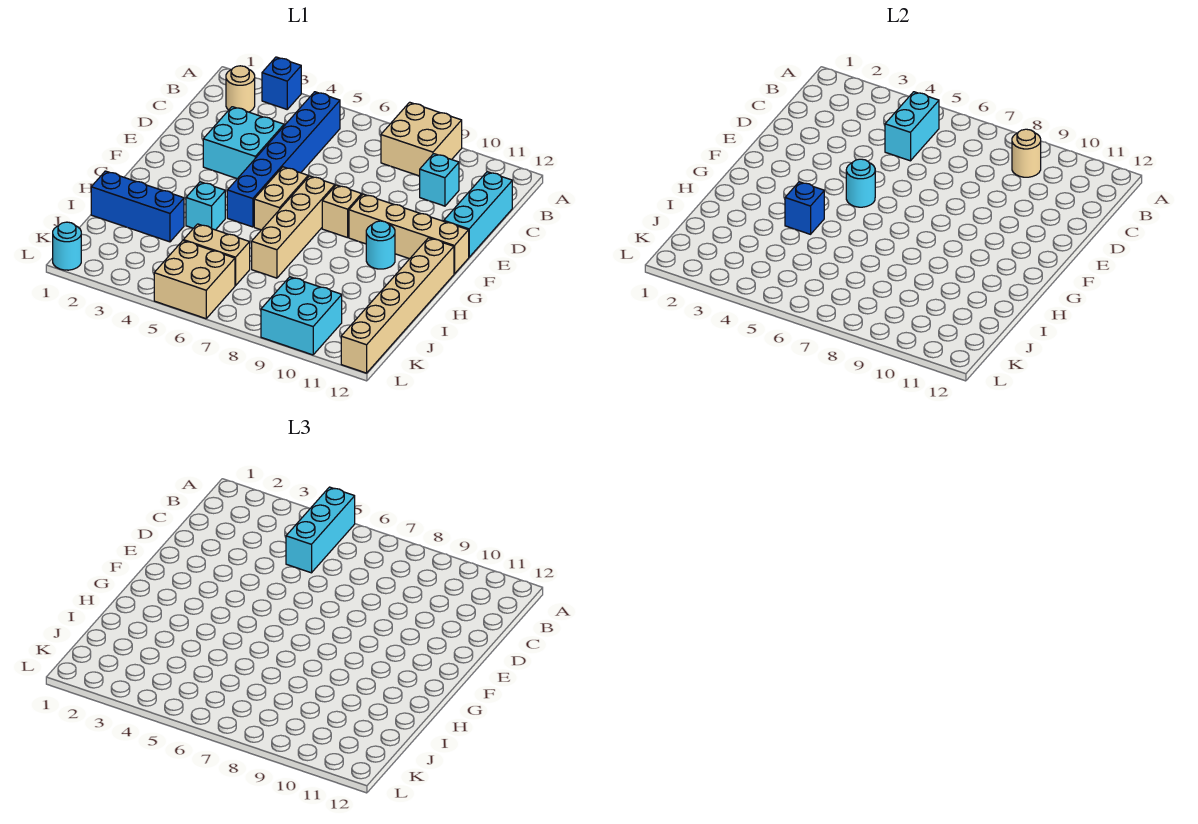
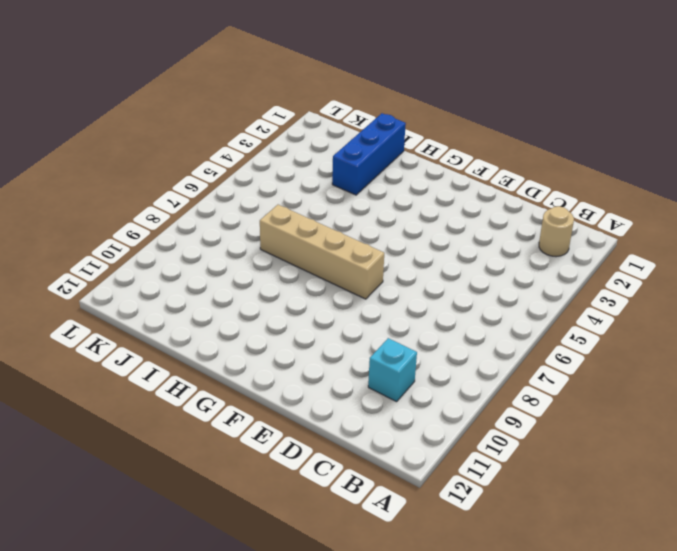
none -> blue brick A3 level 1
none -> tan brick A8:B9 level 1
none -> blue brick B5:G5 level 1

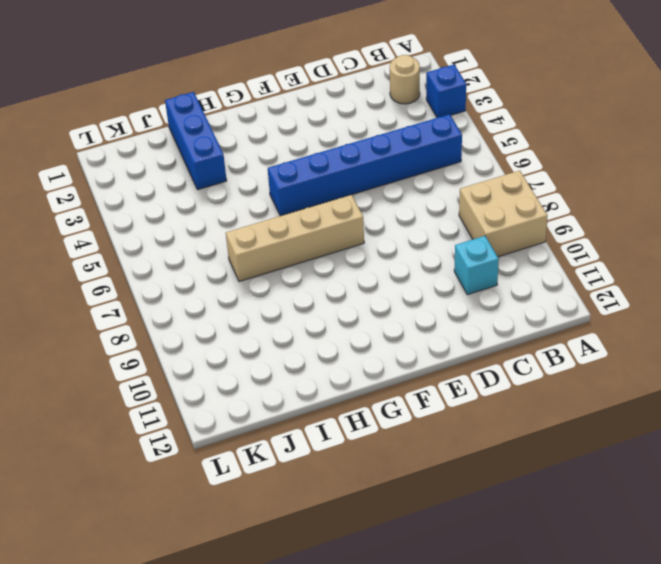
none -> cyan brick C12:E12 level 1
none -> cyan brick D3:E4 level 1
none -> tan brick F6:G6 level 1

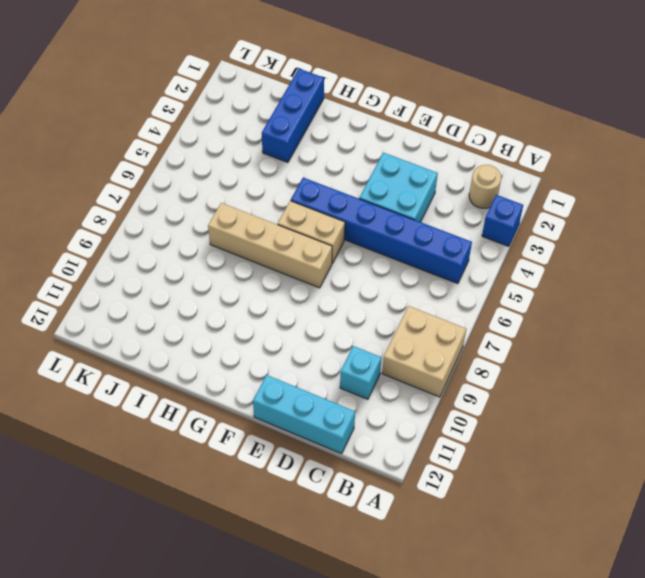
none -> tan brick F8 level 1
none -> tan brick F9:F12 level 1
none -> cyan round brick G10 level 1

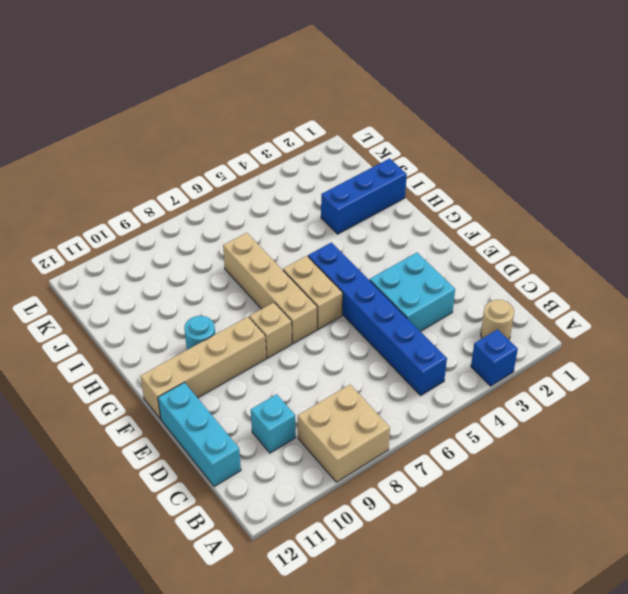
none -> tan brick G12:L12 level 1
none -> cyan brick H4 level 1
none -> tan brick J5:J6 level 1

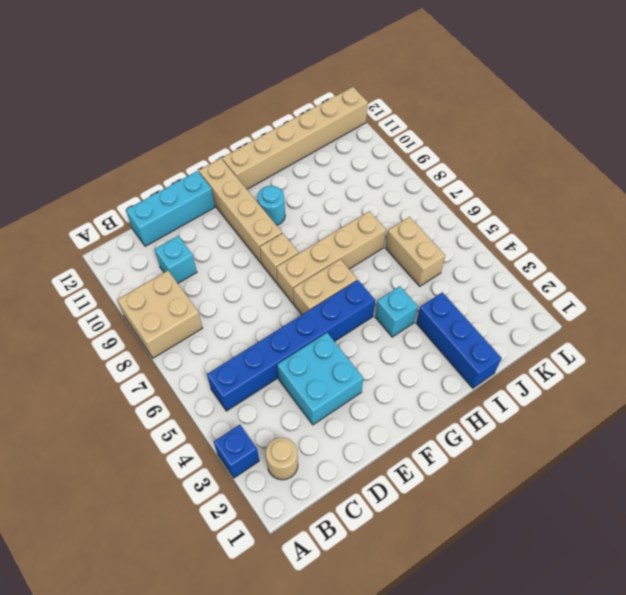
none -> tan brick K5:L6 level 1
none -> cyan brick K9:L10 level 1
none -> cyan round brick L1 level 1

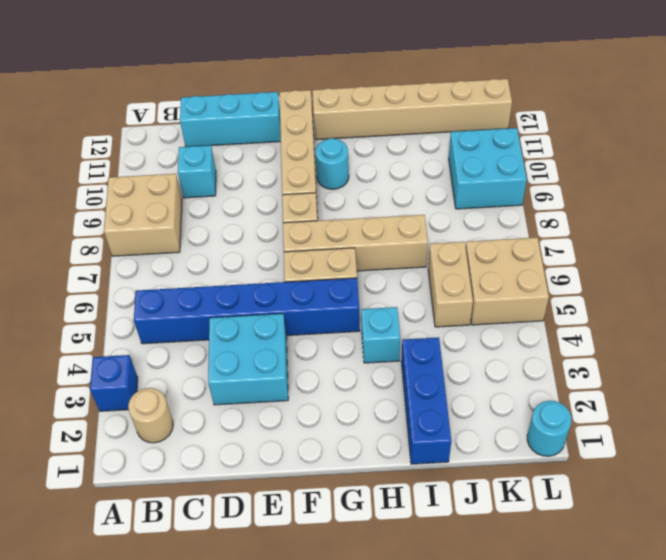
none -> cyan brick B5:C5 level 2
none -> tan round brick B9 level 2
none -> cyan round brick F5 level 2

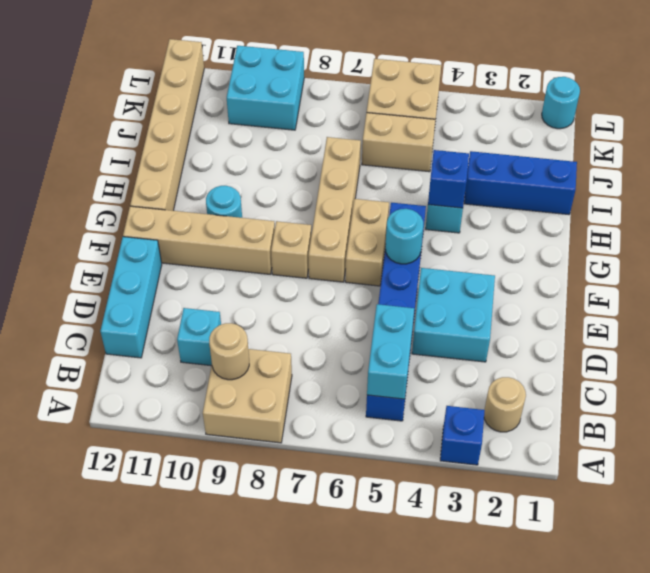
none -> cyan brick A5:C5 level 3

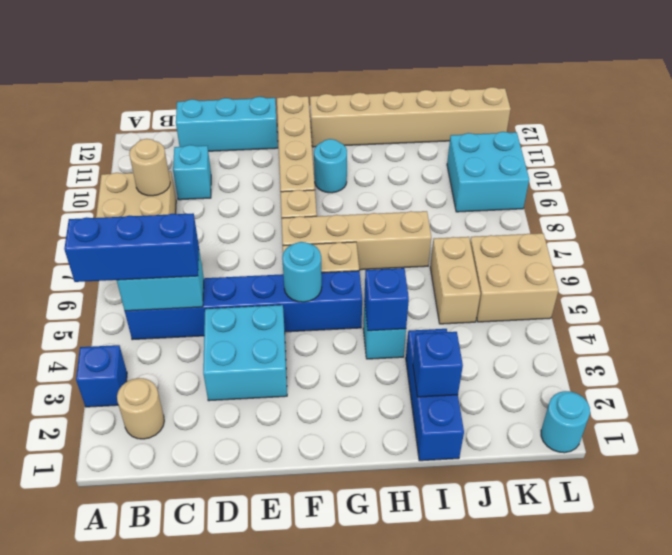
blue brick A5:C5 level 3 -> cyan brick A5:C5 level 3
blue brick I2 level 2 -> none

